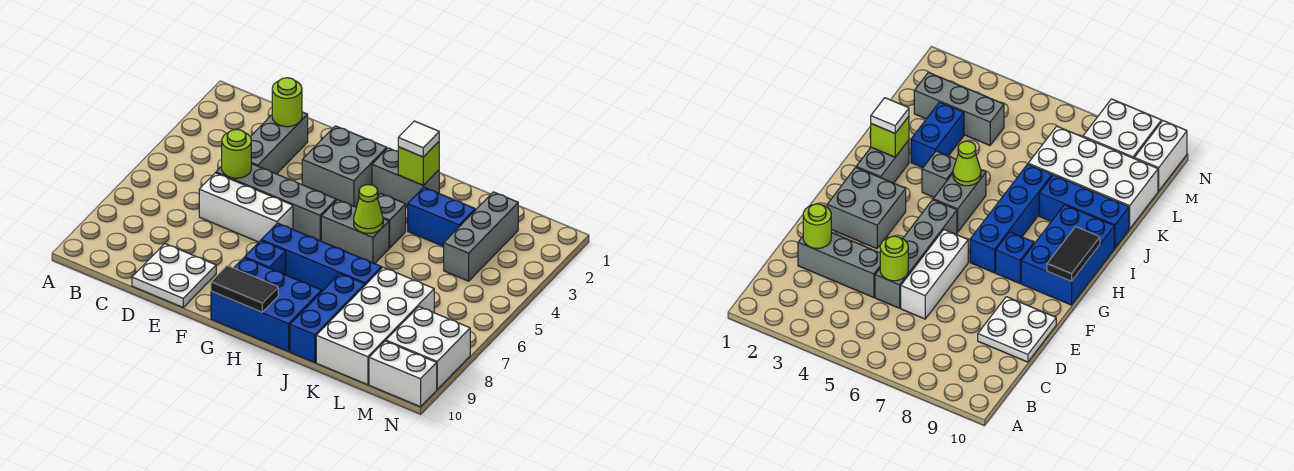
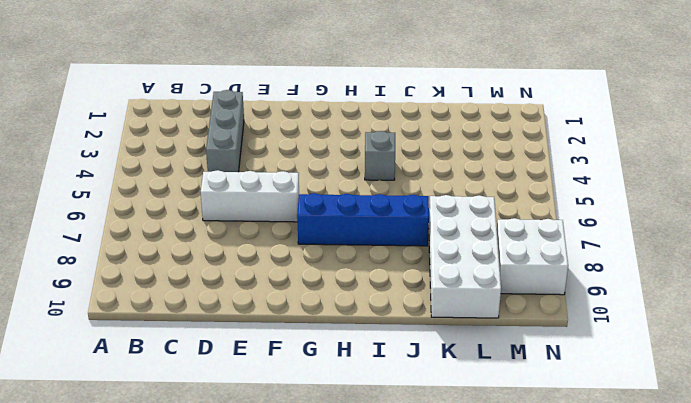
none -> grey brick D5:G5 level 1
none -> white plate D9:E10 level 1
none -> grey brick F2:G3 level 1

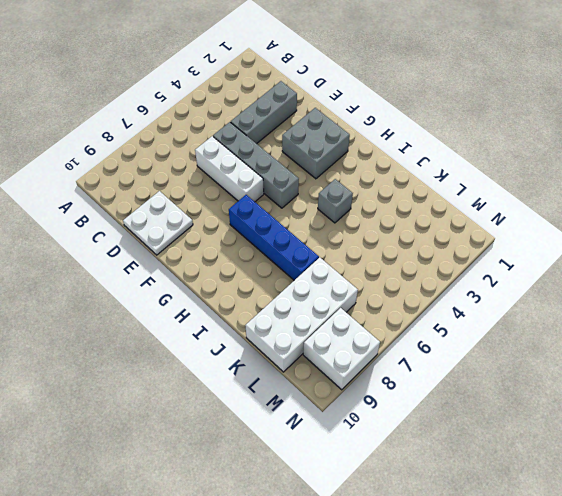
none -> blue brick G8 level 1
none -> blue brick G9:I10 level 1
none -> grey brick H2:I2 level 1

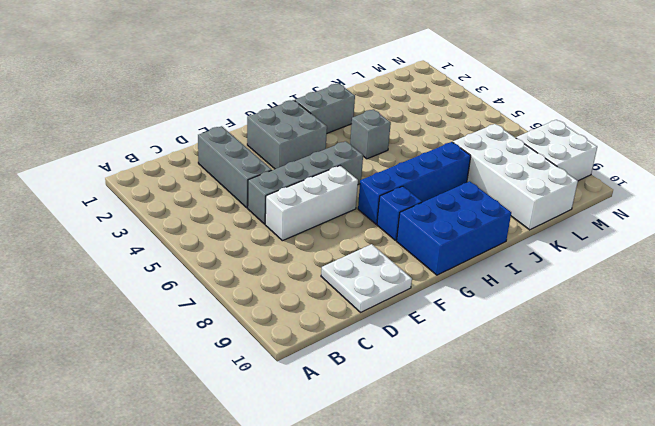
none -> grey brick H5:I5 level 1
none -> blue brick J3:K3 level 1
none -> blue brick J8:J10 level 1

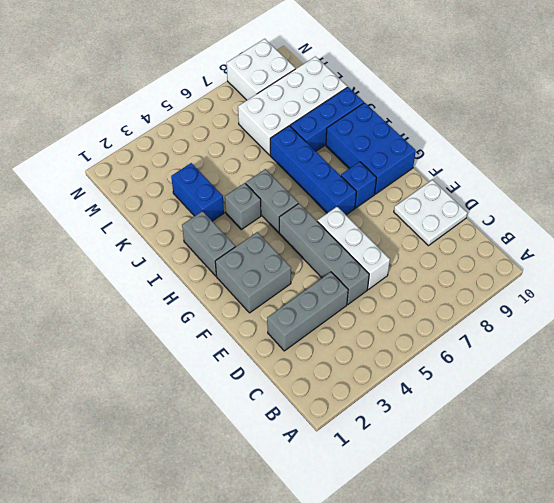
none -> grey brick L2:L4 level 1
none -> white brick M10:N10 level 1
none -> lime round brick D2 level 2

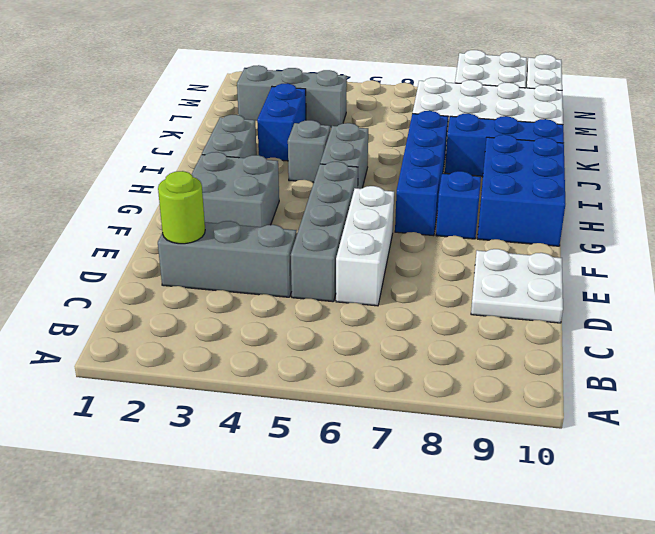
none -> lime round brick D5 level 2
none -> black tile G10:H10 level 2
none -> lime brick I2 level 2

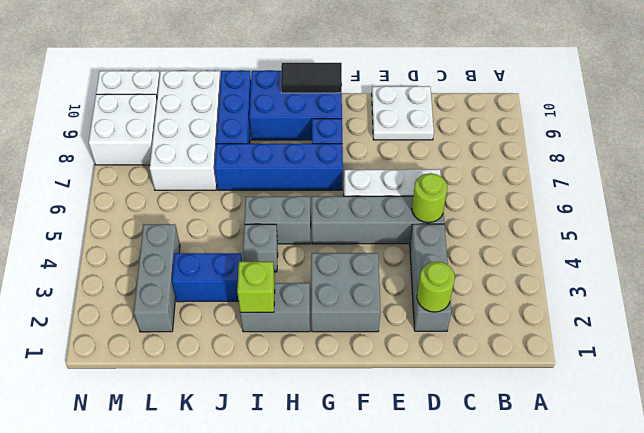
none -> lime cone I5 level 2
none -> white tile I2 level 3

